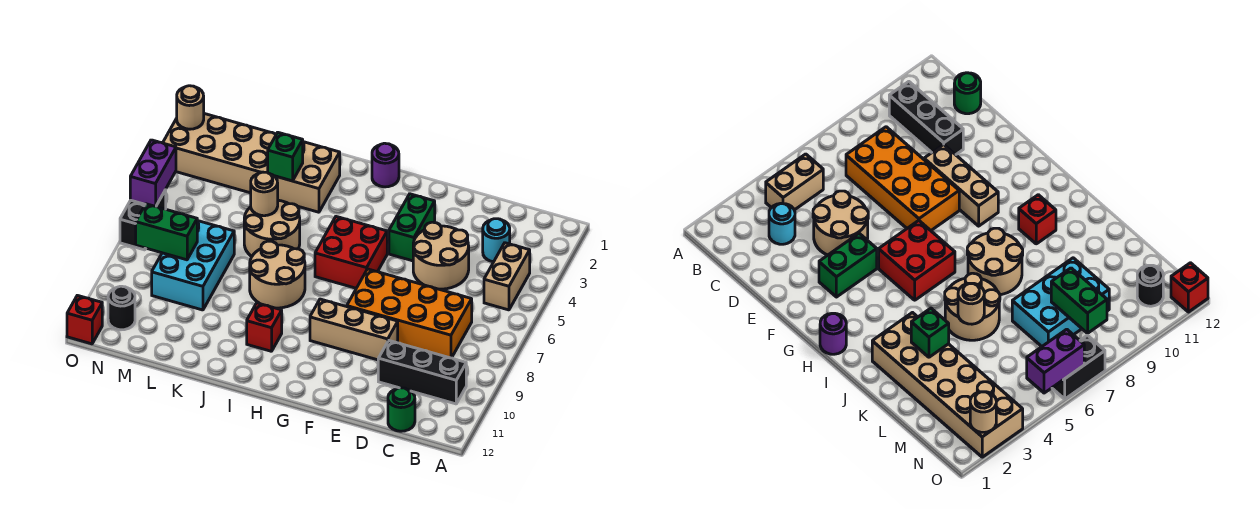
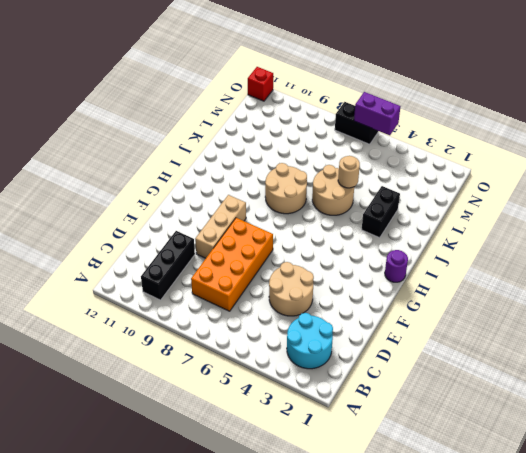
cyan round brick B2:C3 level 1 -> cyan round brick C3 level 1
black brick J3:K3 level 1 -> tan brick J2:O3 level 1
none -> tan brick B4:B5 level 1
none -> green round brick C12 level 1
none -> green brick F3:F4 level 1

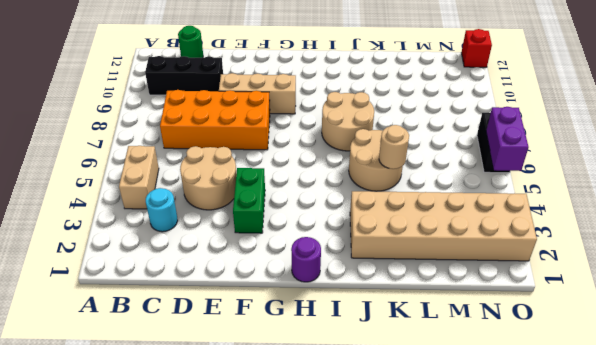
none -> red brick G5:H6 level 1
none -> red brick I10 level 1
none -> cyan brick L7:M9 level 1

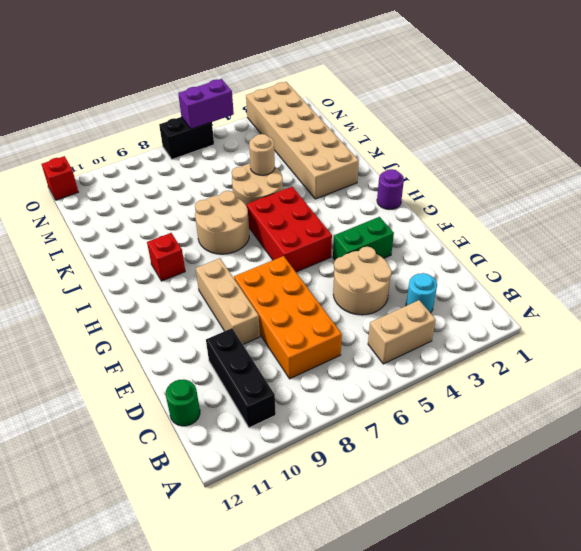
red brick G5:I6 level 1 -> red brick G5:H6 level 1
none -> cyan brick L7:M9 level 1
none -> black round brick N11 level 1
none -> green brick K3 level 2

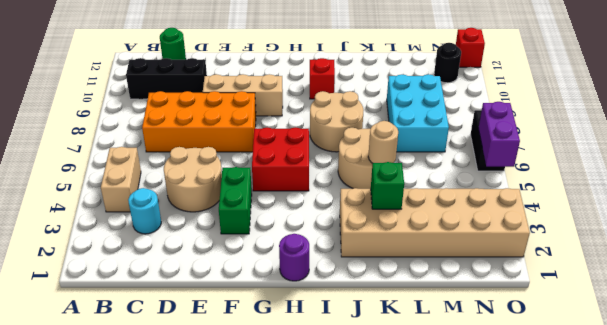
none -> green brick M8:N8 level 2
none -> tan round brick O2 level 2

